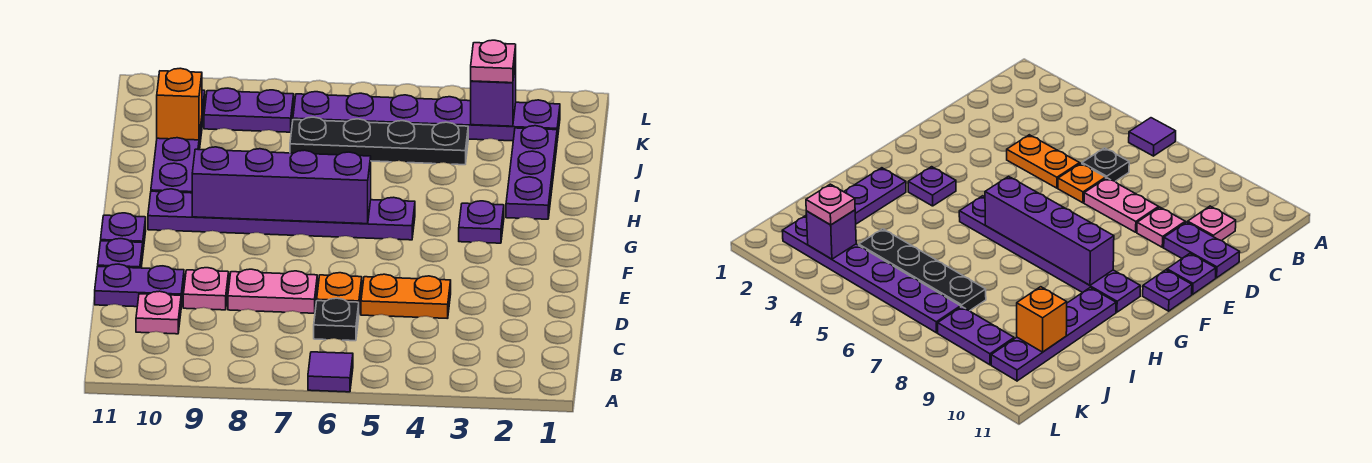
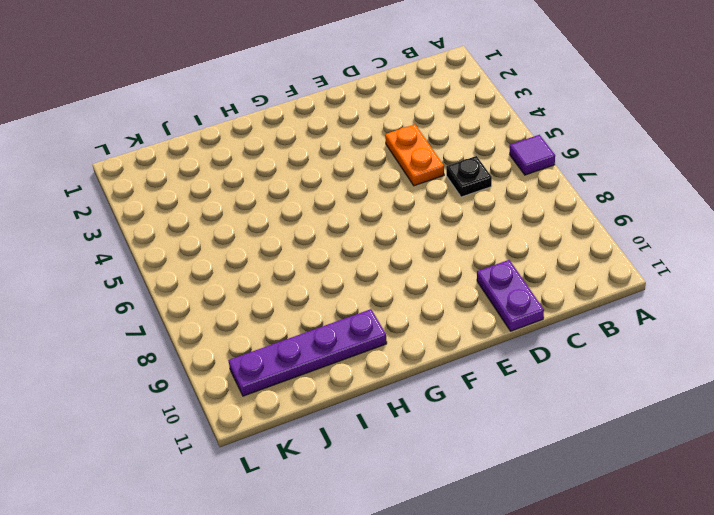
none -> pink plate C10 level 1
none -> orange plate D6 level 1
none -> pink plate D7:D8 level 1

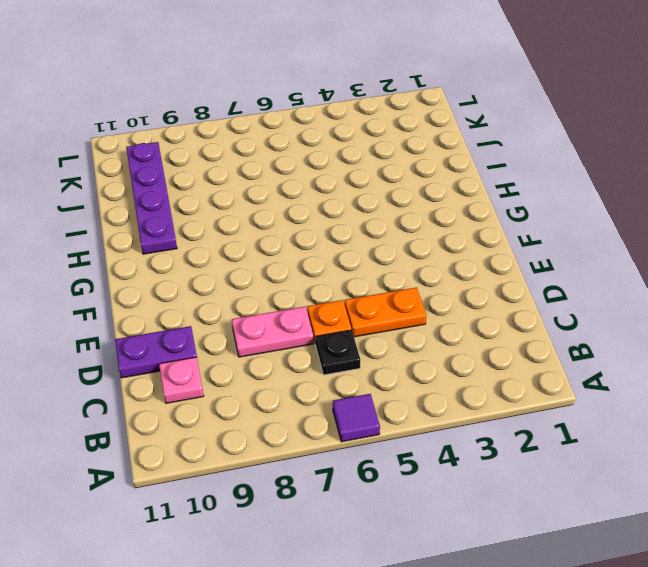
none -> pink plate D9 level 1
none -> purple plate E11 level 1
none -> purple plate F11 level 1

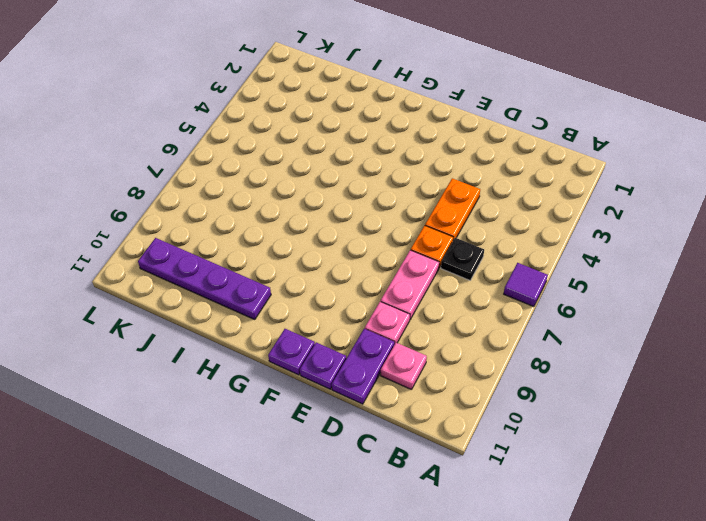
none -> purple plate G3 level 1
none -> purple plate G5:G10 level 1
none -> purple plate H2:J2 level 1

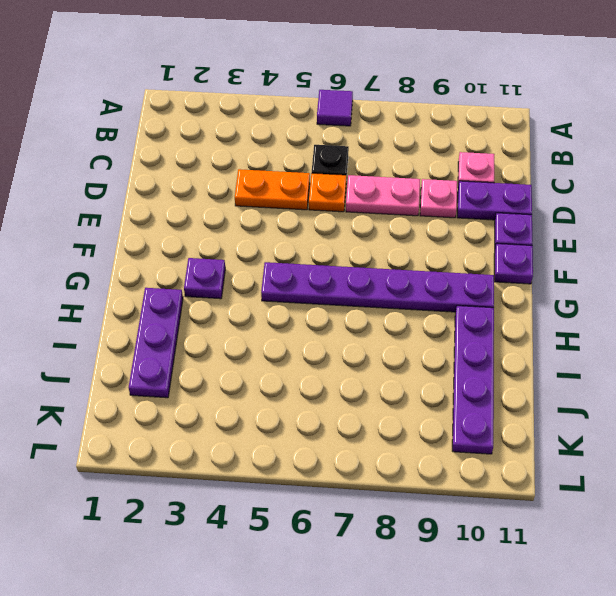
none -> black plate J4:J7 level 1
none -> purple plate K2:K7 level 1
none -> purple plate K8:K9 level 1

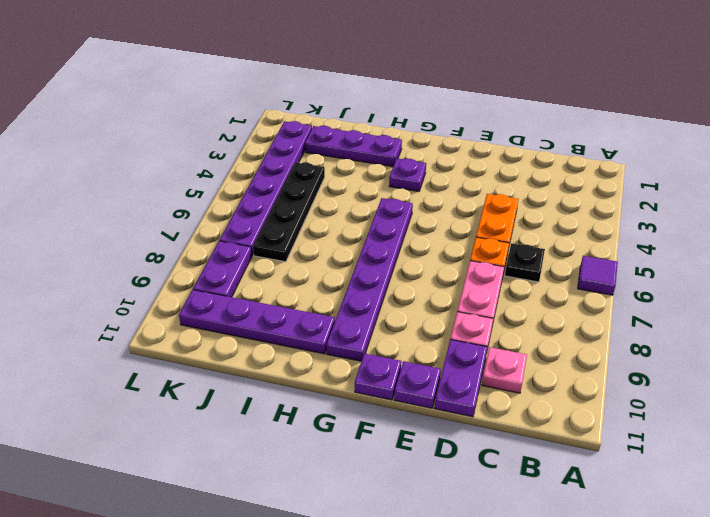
none -> purple brick G6:G9 level 2
none -> orange brick J10 level 2
none -> purple brick K3 level 2

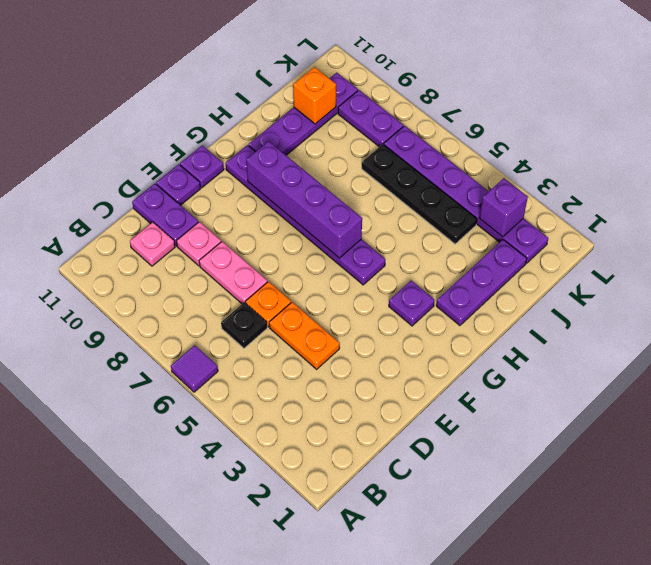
none -> pink plate K3 level 3

